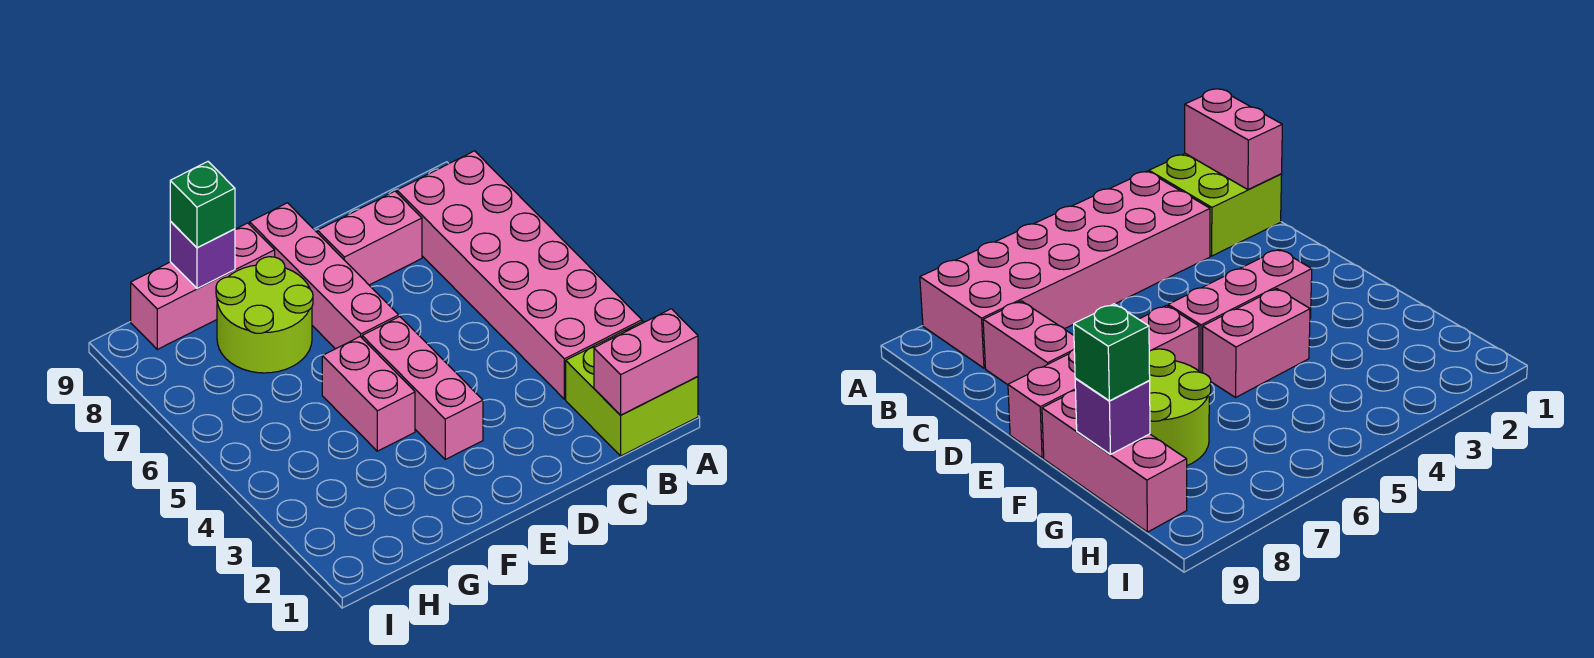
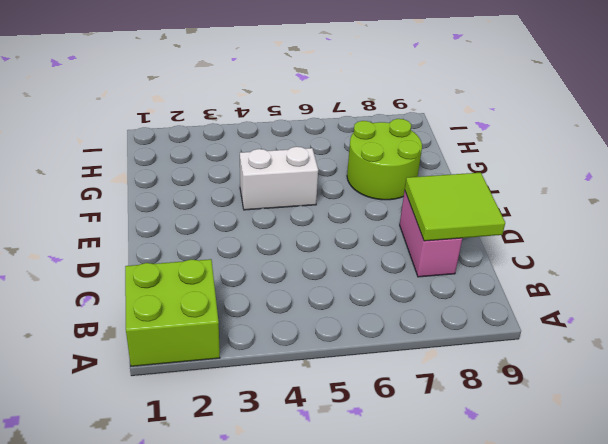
lime tile C8:D9 level 2 -> none
white brick F4:F5 level 1 -> pink brick F4:F5 level 1
none -> pink brick A3:B8 level 1
none -> pink brick E3:E5 level 1

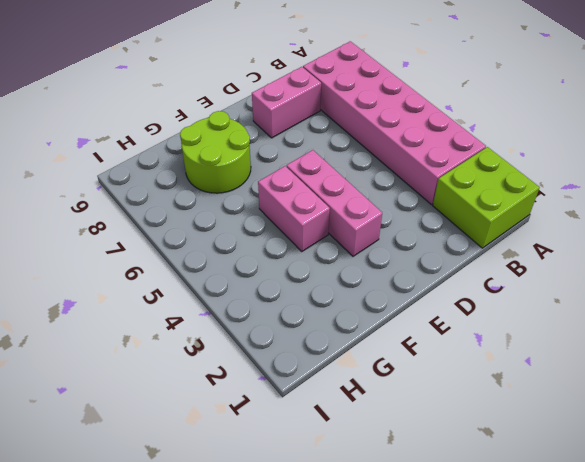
none -> pink brick E6:E9 level 1
none -> pink brick F9:H9 level 1

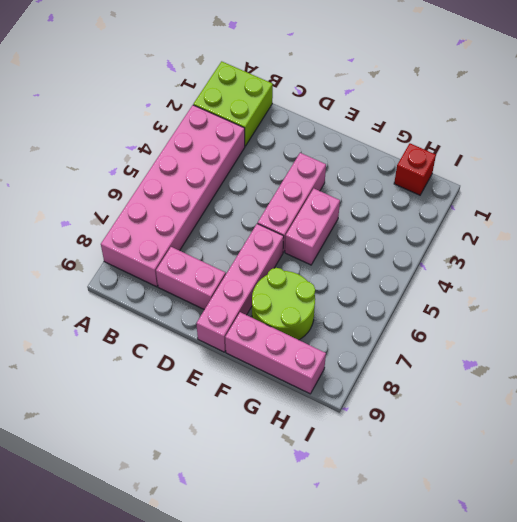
red brick H1 level 1 -> none
none -> pink brick A1:B1 level 2
none -> purple brick G9 level 2

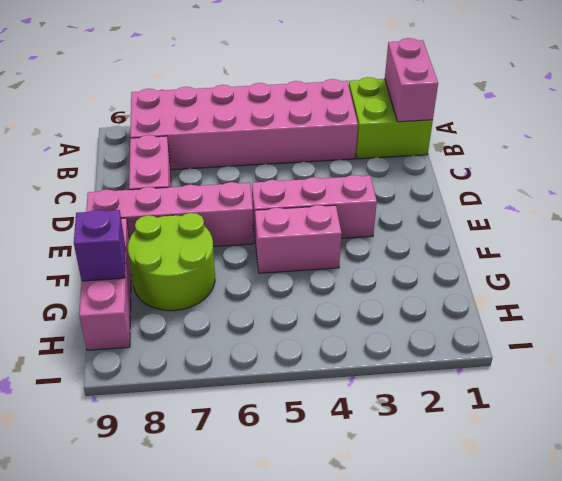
none -> green brick G9 level 3

